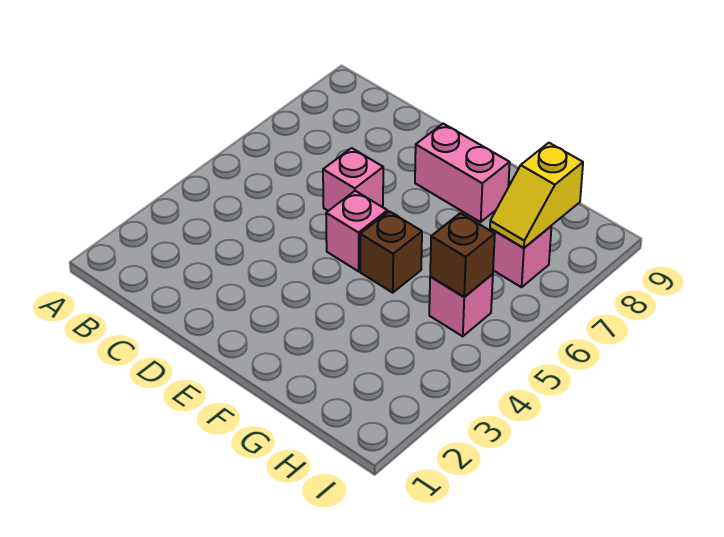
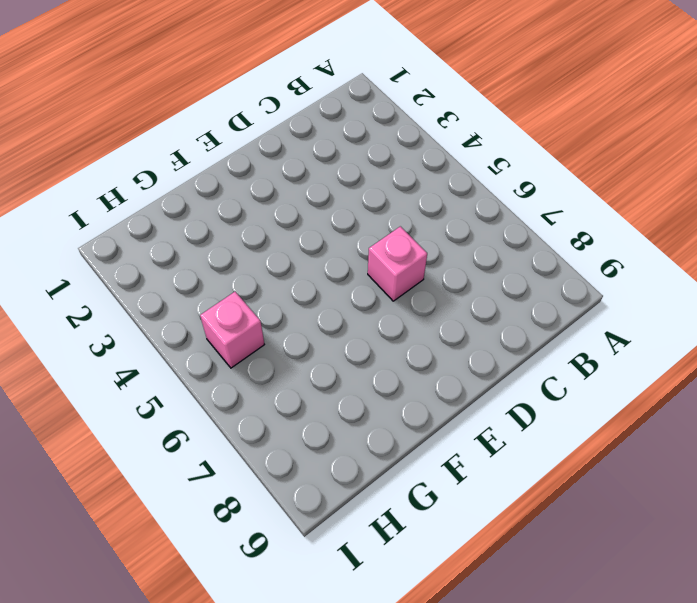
none -> pink brick E5 level 1
none -> pink brick E8:F8 level 1

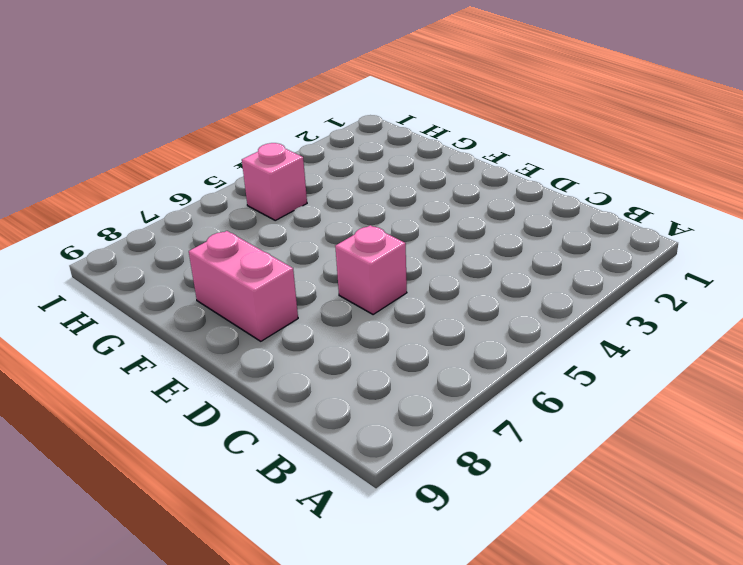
none -> pink brick E5 level 1
none -> brown brick F5 level 1

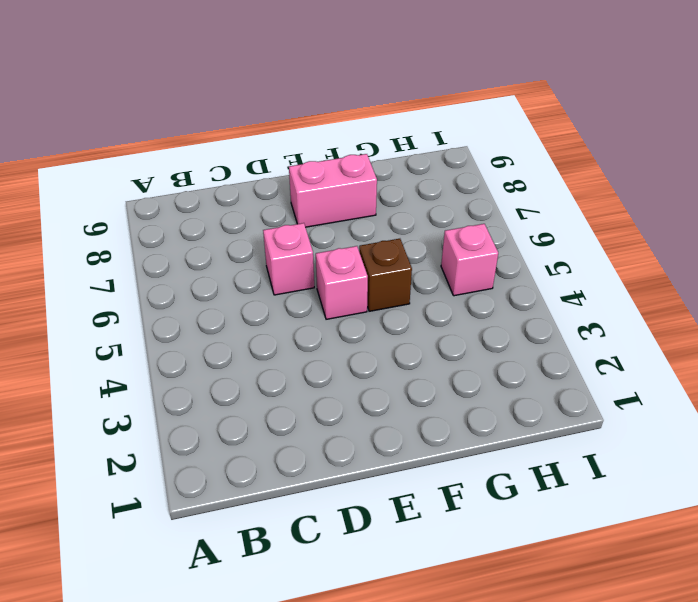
none -> pink brick H7 level 1
none -> brown brick H5 level 2

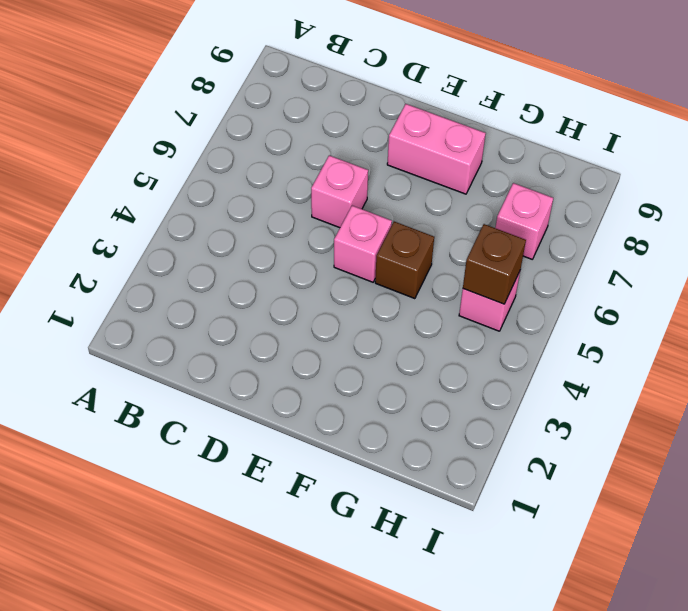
none -> yellow slope H7:H8 level 2 top 8

